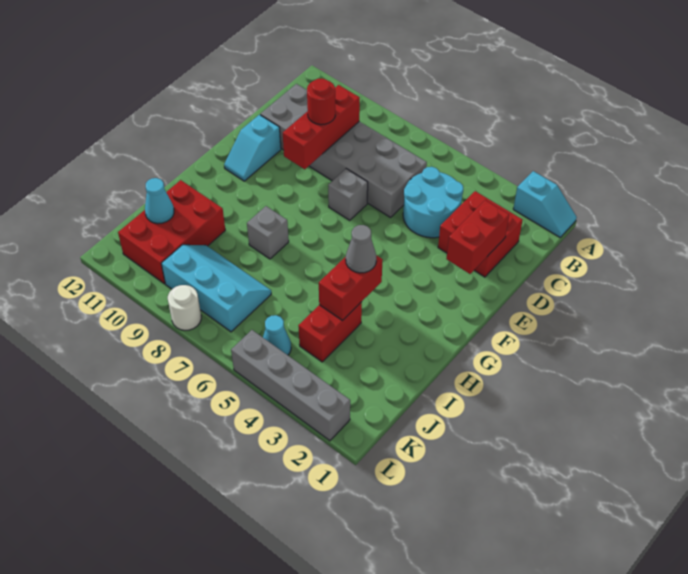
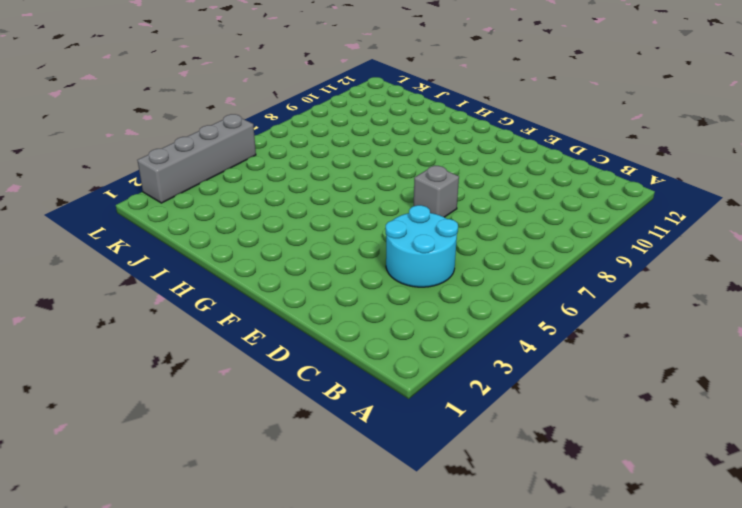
none -> cyan slope A1:A2 level 1 top 2
none -> red brick C2:D3 level 1
none -> grey brick C6:D11 level 1

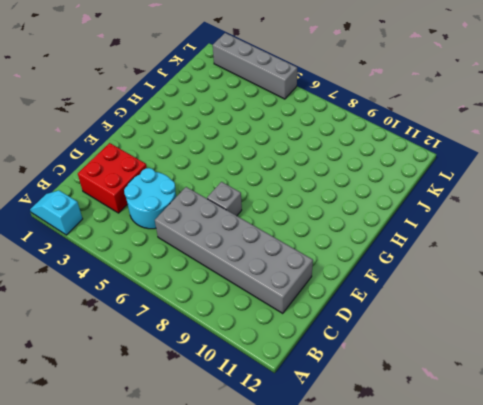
none -> cyan slope E11:F11 level 1 top E
none -> grey brick H8 level 1
none -> red brick I4:J4 level 1

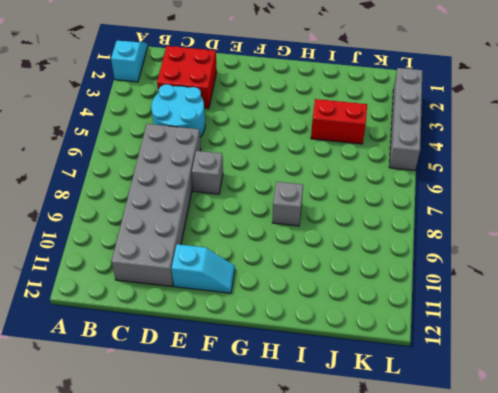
none -> red brick I10:K11 level 1
none -> cyan slope J7:K9 level 1 top K
none -> cyan cone K5 level 1

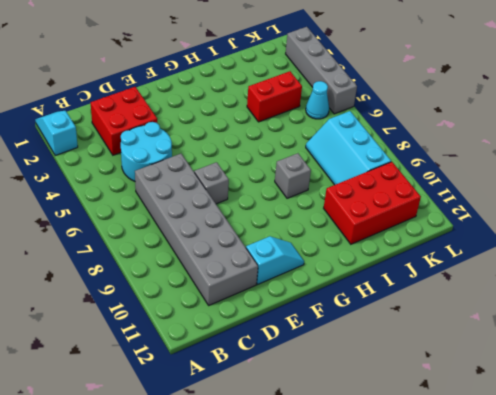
none -> white round brick L8 level 1
none -> red brick C9:E9 level 2
none -> red brick D2:E2 level 2

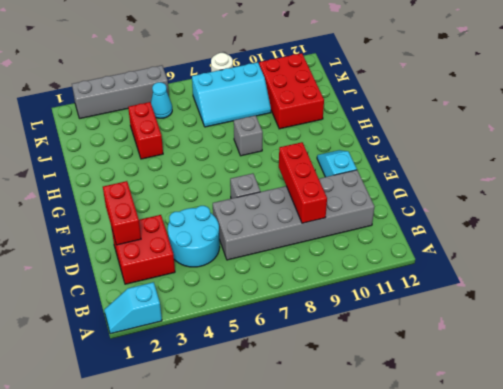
none -> red brick H4:I4 level 2
none -> cyan cone J11 level 2
none -> red round brick D9 level 3

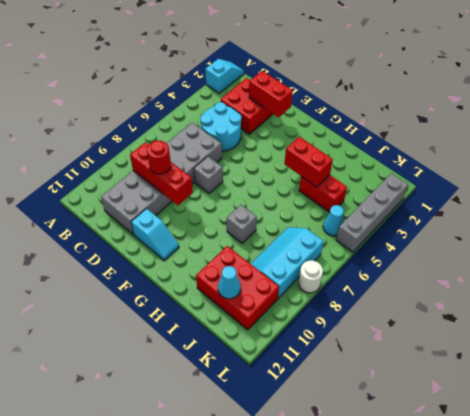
none -> grey cone H4 level 3

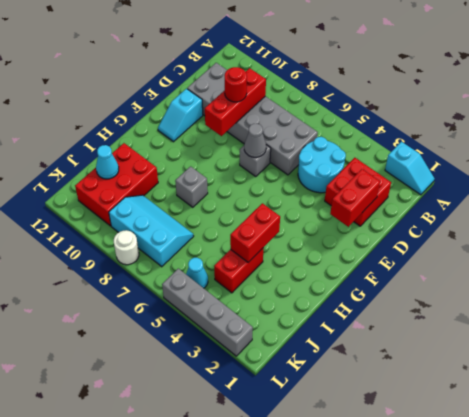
grey cone E7 level 2 -> grey cone H4 level 3

